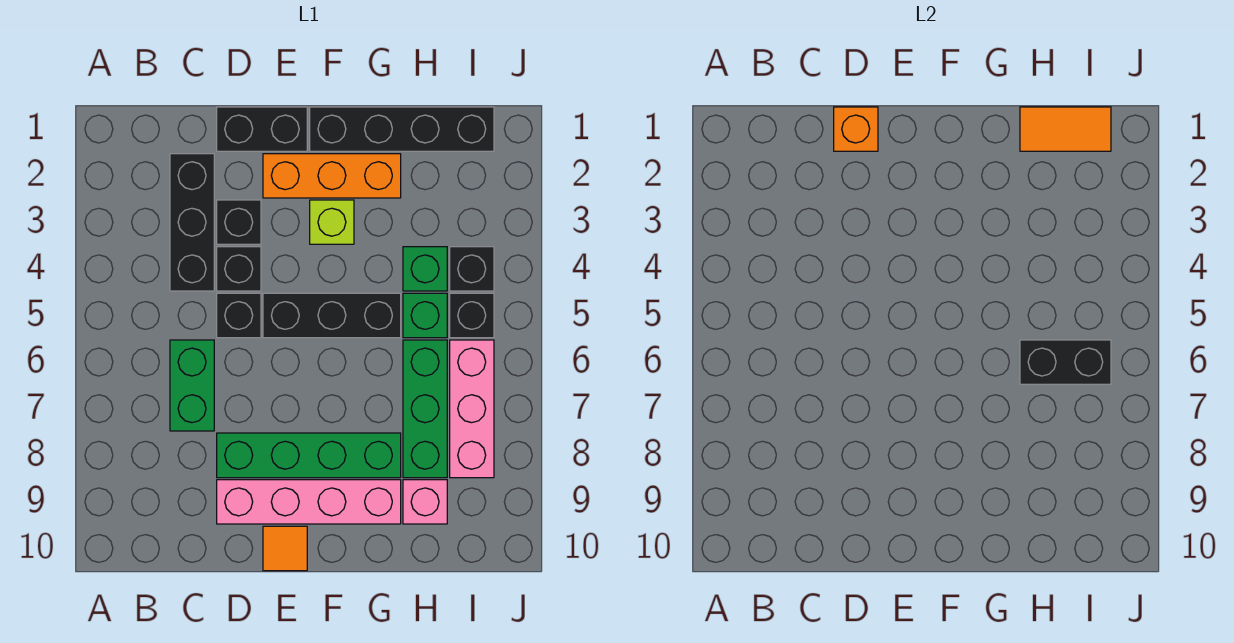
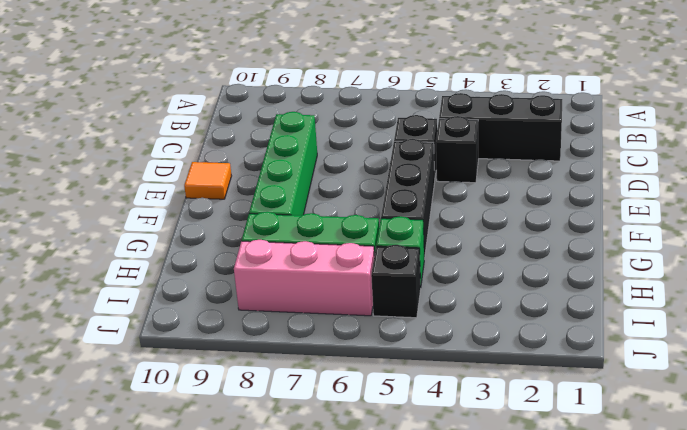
none -> green brick C6:C7 level 1
none -> black brick D1:E1 level 1
none -> black brick D3 level 1

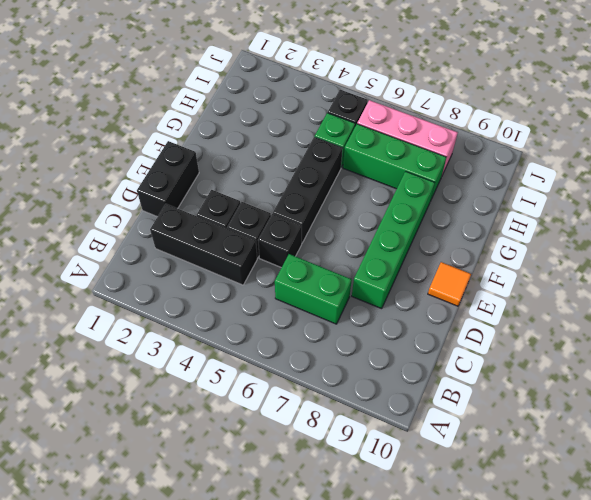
none -> pink brick D9:G9 level 1
none -> orange brick E2:G2 level 1
none -> black brick F1:I1 level 1

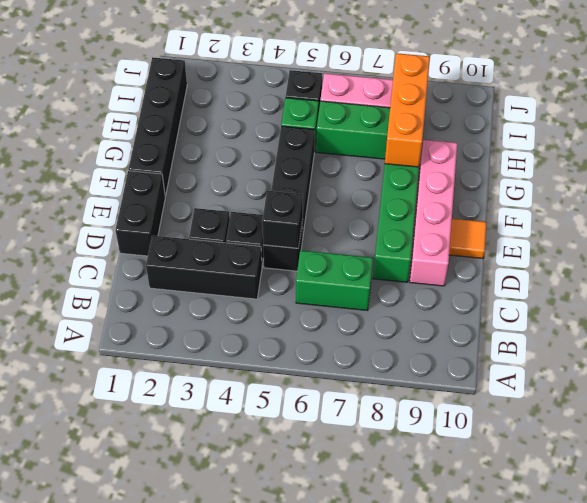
black brick D5 level 2 -> black brick I4 level 1
orange brick G8:I8 level 2 -> orange brick E2:G2 level 1
none -> lime brick F3 level 1
none -> green brick H4 level 1
none -> pink brick H9 level 1

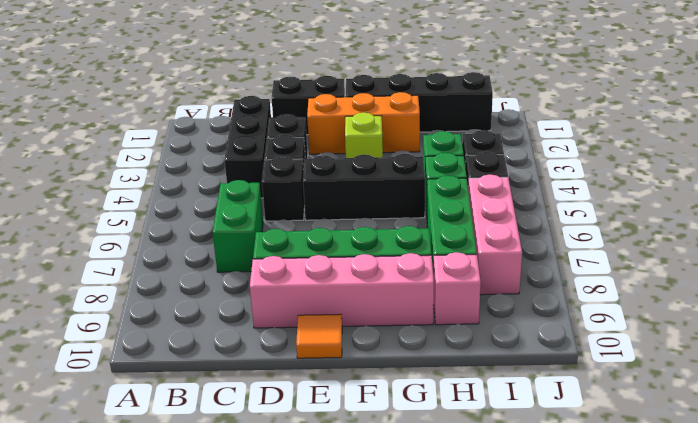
none -> orange brick D1 level 2
none -> orange tile H1:I1 level 2
none -> black brick H6:I6 level 2

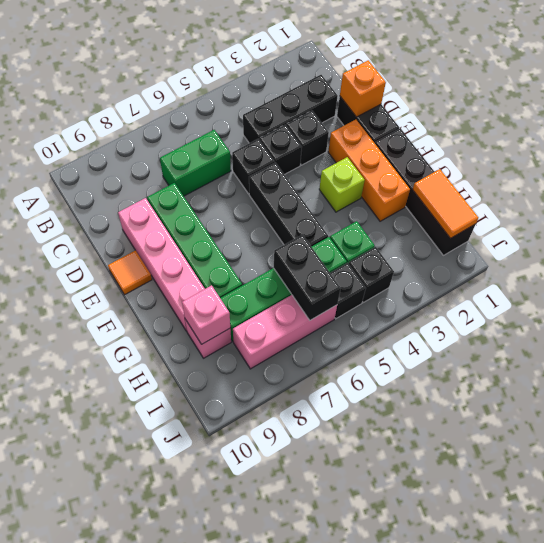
pink brick H9 level 2 -> none

